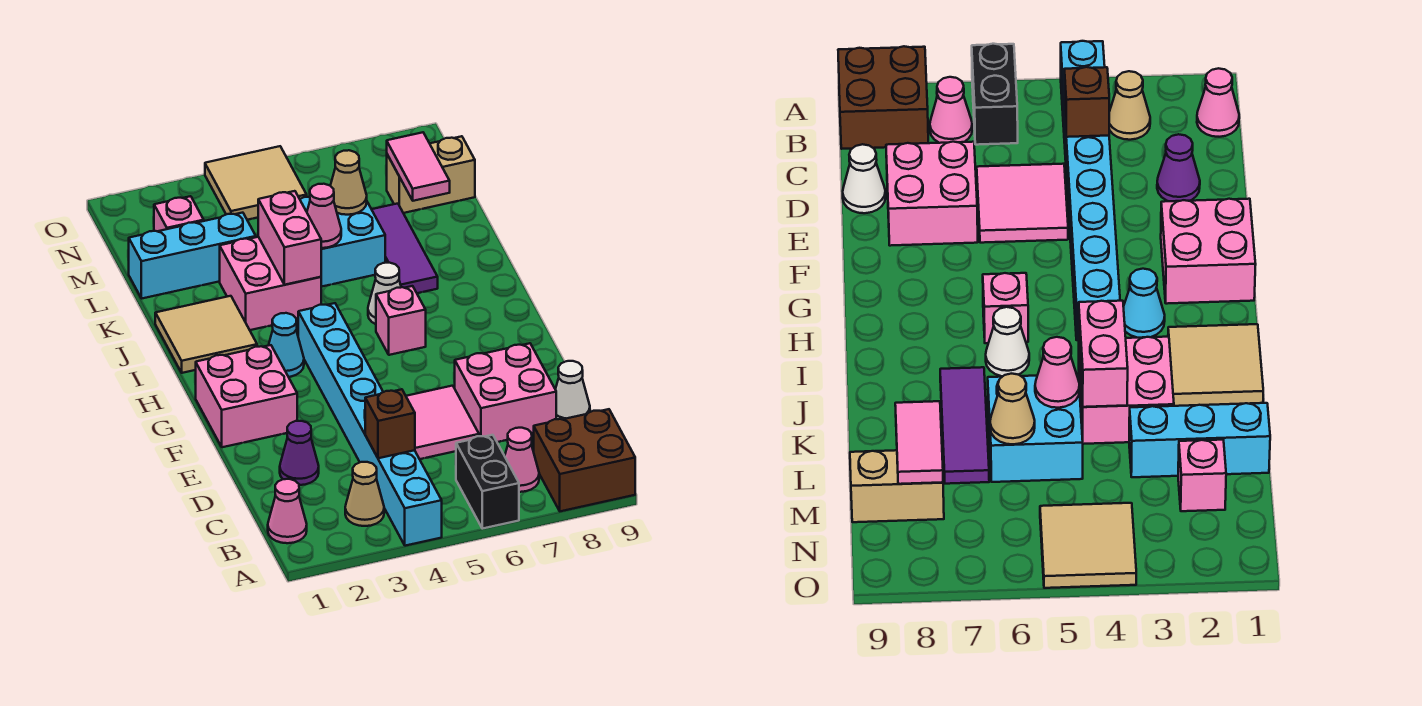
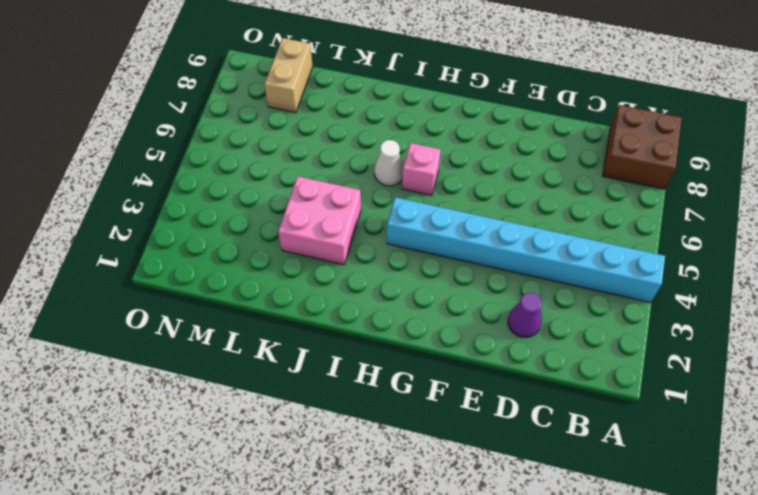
none -> black brick A6:B6 level 1
none -> pink cone B1 level 1
none -> tan cone B3 level 1

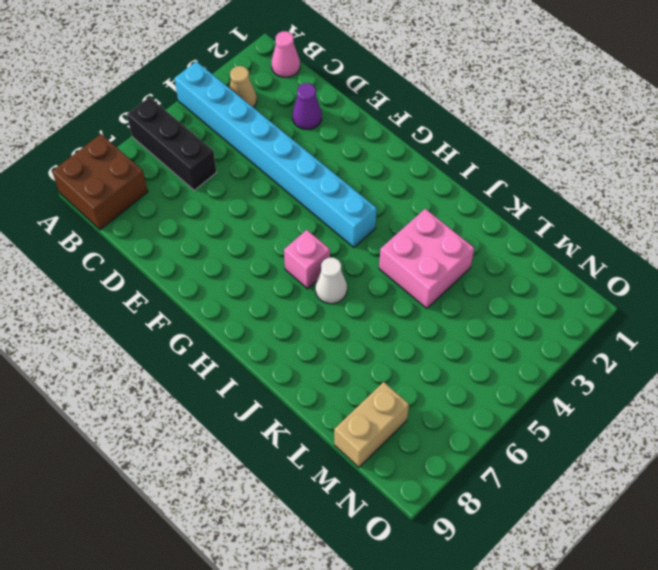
black brick A6:C6 level 1 -> black brick A6:B6 level 1
none -> pink cone B7 level 1
none -> pink tile D5:E6 level 1
none -> pink brick D7:E8 level 1

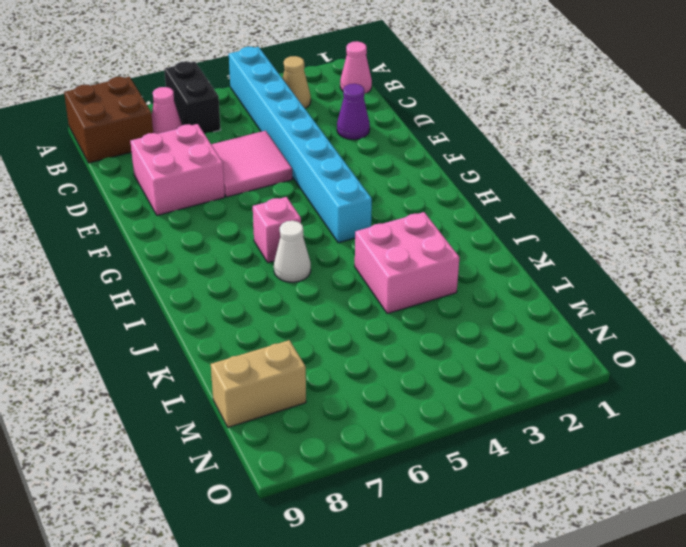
none -> white cone D9 level 1
none -> pink brick F1:G2 level 1
none -> cyan cone H3 level 1

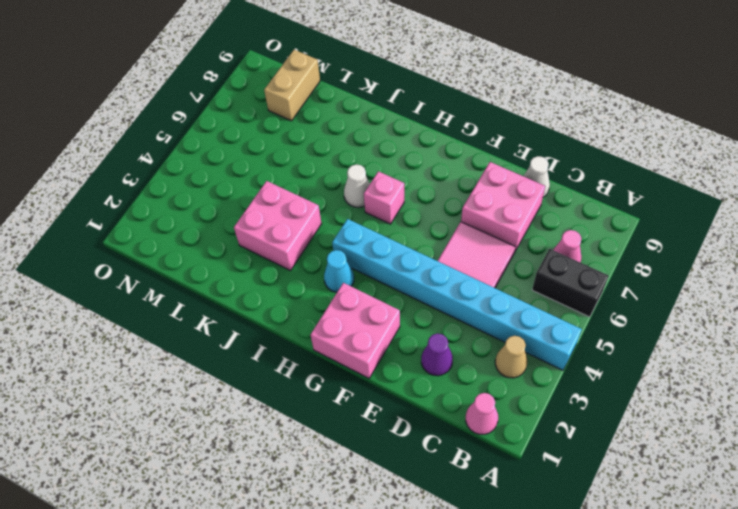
none -> brown brick A8:B9 level 1
none -> tan tile I1:J2 level 1
none -> purple tile J7:L7 level 1

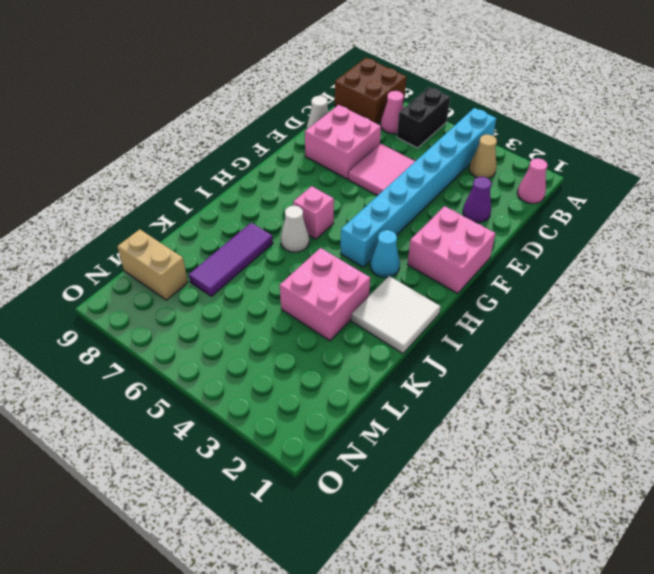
white tile I1:J2 level 1 -> tan tile I1:J2 level 1
none -> cyan brick K5:L6 level 1
none -> cyan brick L1:L3 level 1
none -> pink brick M2 level 1

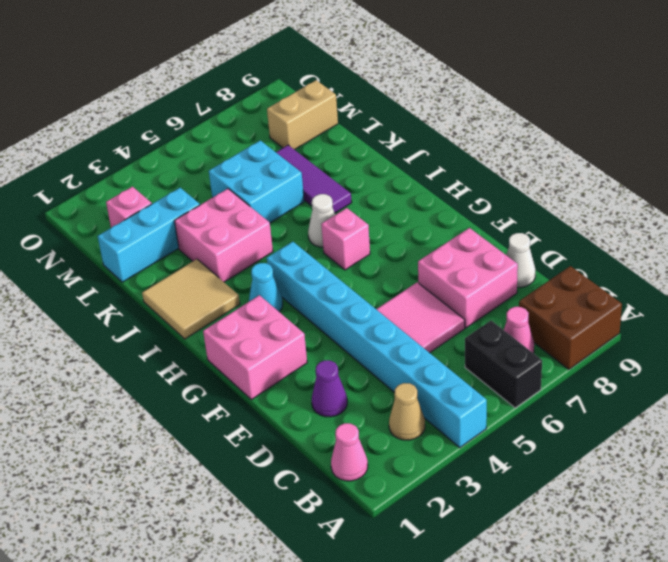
none -> tan tile N4:O5 level 1
none -> brown brick C4 level 2
none -> pink brick J4:K4 level 2

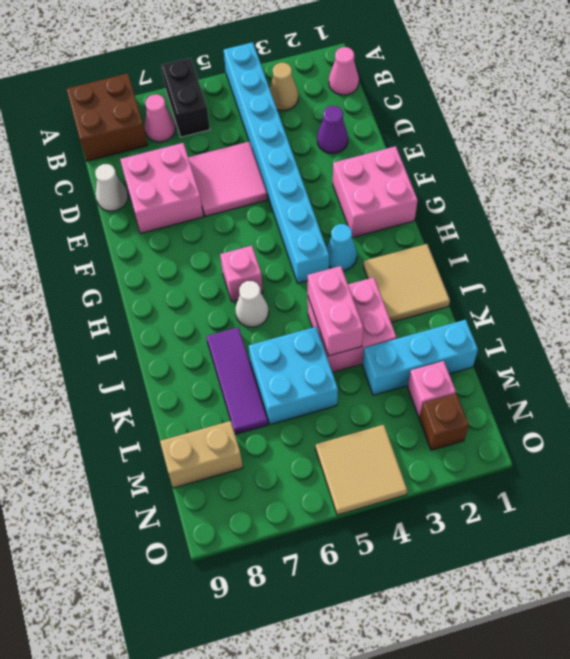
brown brick N2 level 1 -> brown brick C4 level 2
none -> pink cone K5 level 2
none -> tan cone L6 level 2
none -> pink tile L8:M8 level 2

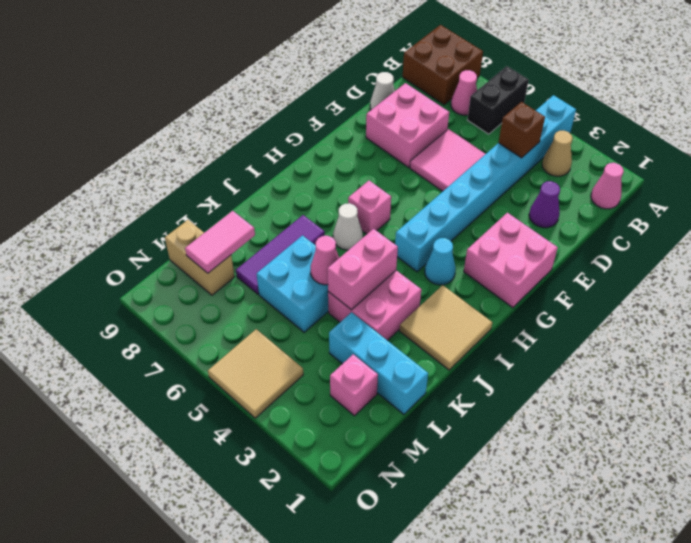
none -> tan cone L6 level 2

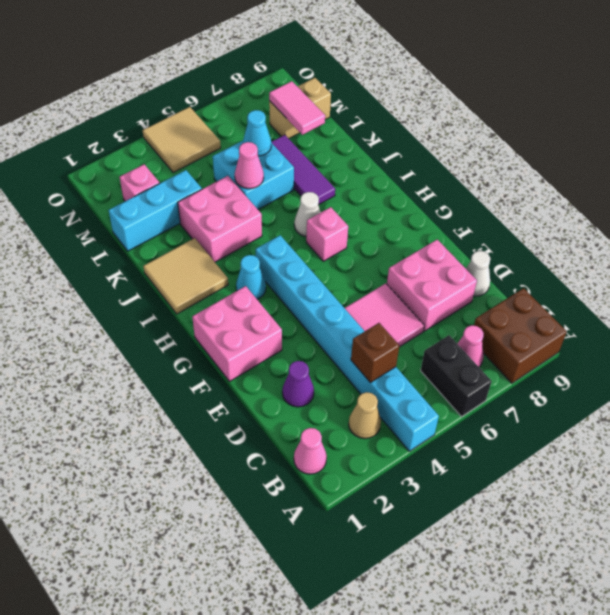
cyan cone L6 level 2 -> tan cone L6 level 2
none -> pink brick J4:K4 level 2

